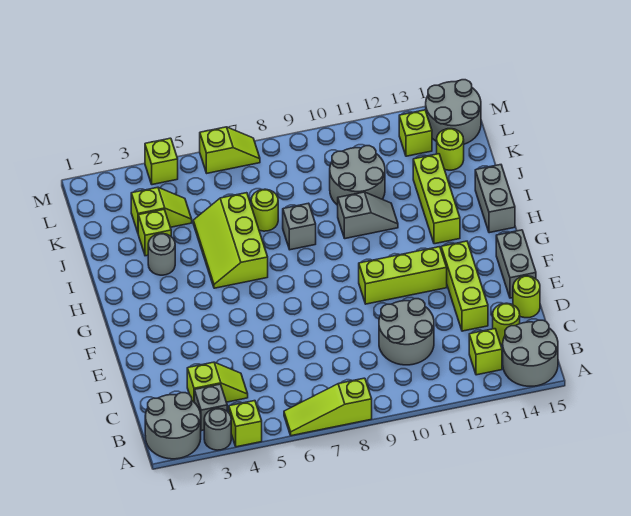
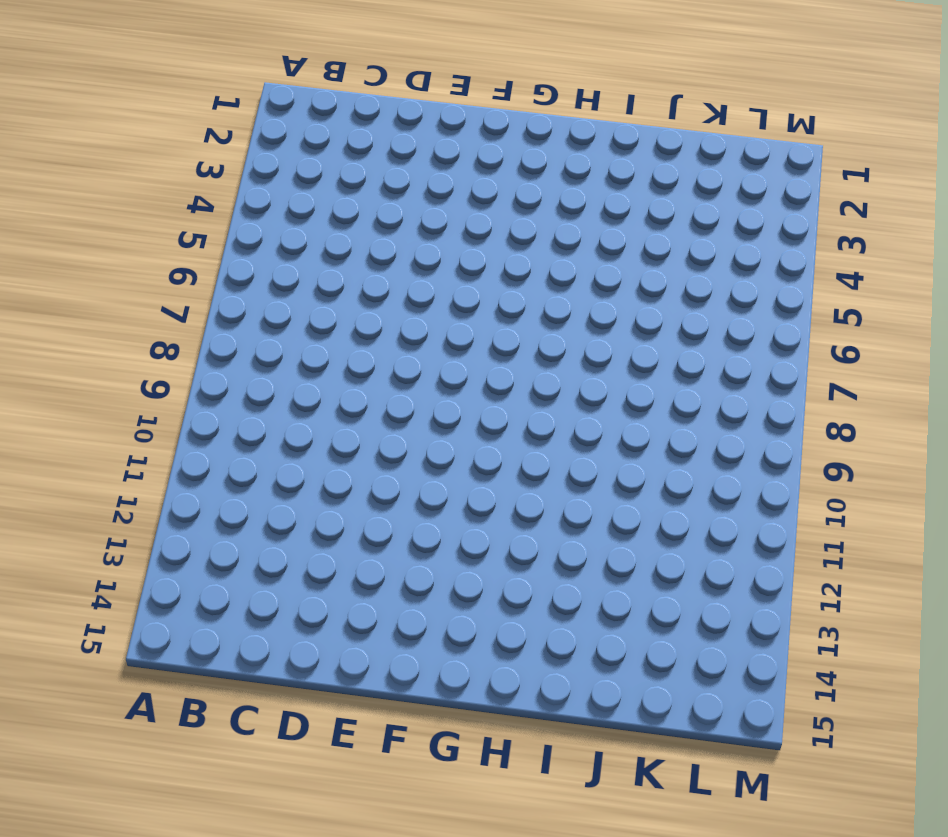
none -> grey round brick A1:B2 level 1
none -> grey round brick A3 level 1
none -> lime brick A4 level 1

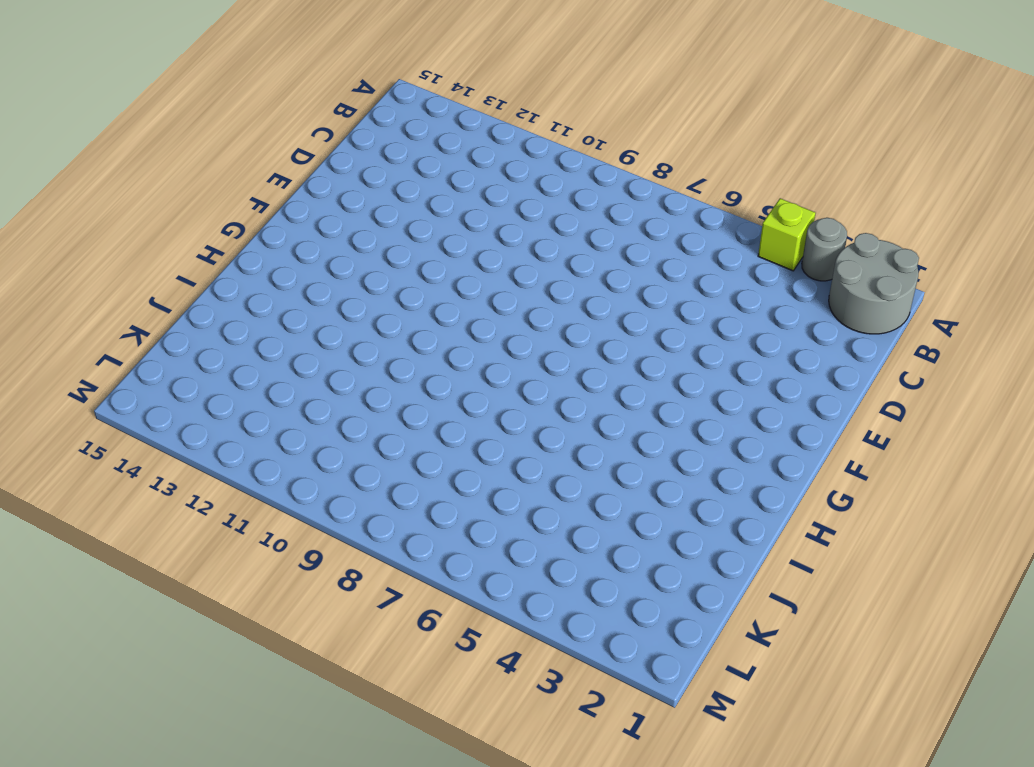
none -> lime slope A6:A8 level 1 top 8
none -> grey round brick A14:B15 level 1
none -> grey brick B3 level 1

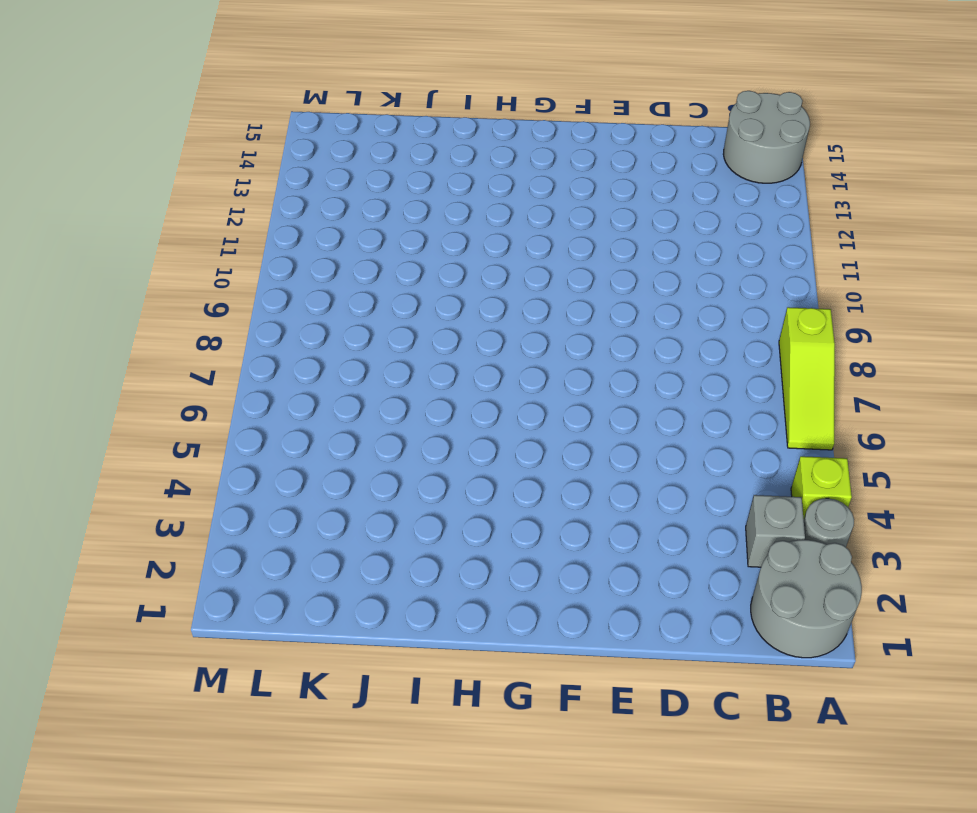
none -> lime brick B13 level 1
none -> lime slope C3:C4 level 1 top 3
none -> grey round brick C10:D11 level 1

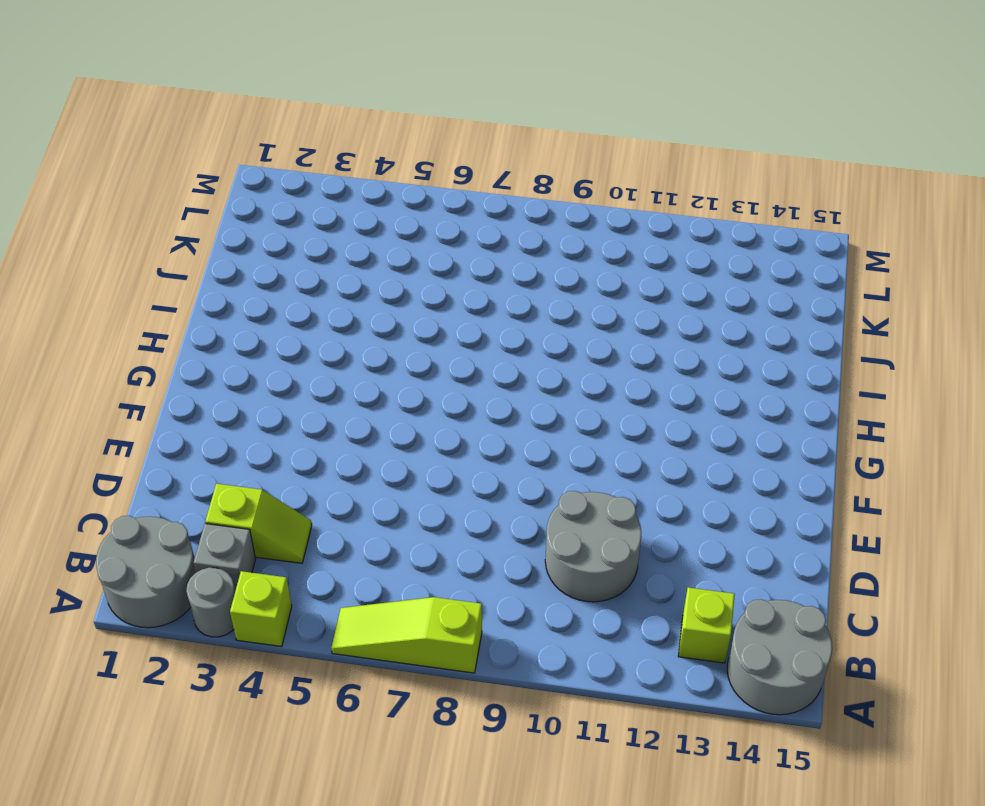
none -> lime round brick C14 level 1
none -> lime brick D13:F13 level 1
none -> lime round brick D15 level 1

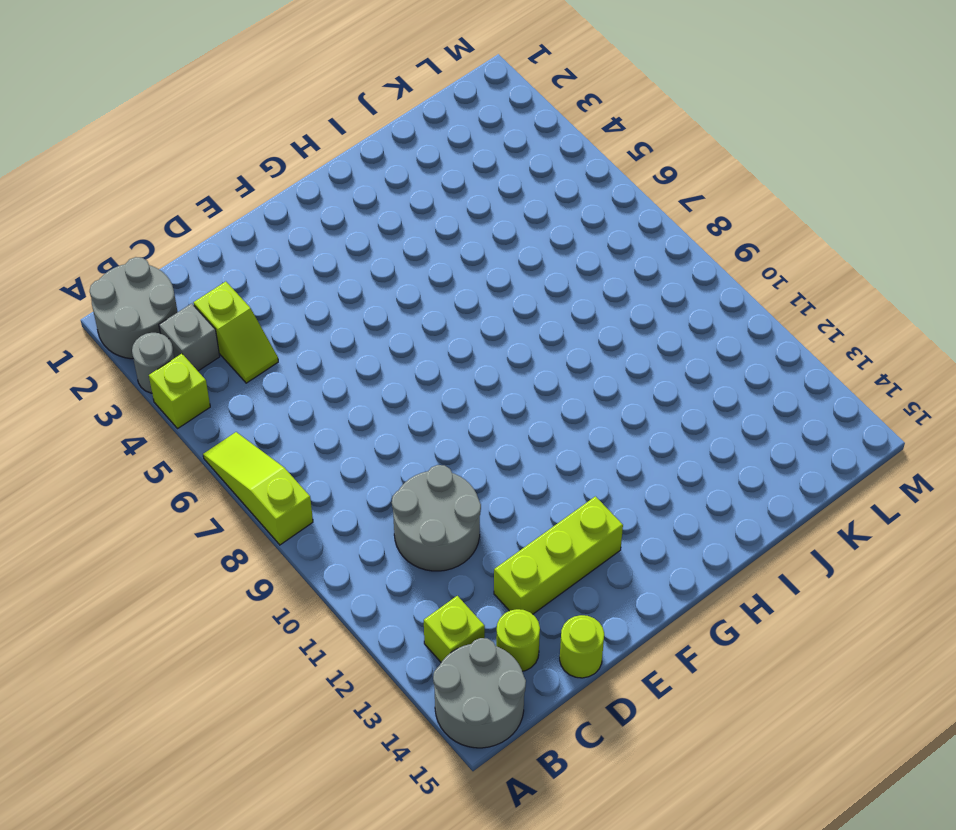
none -> grey brick E15:F15 level 1
none -> lime brick F10:F12 level 1
none -> lime slope H5:J6 level 1 top 6

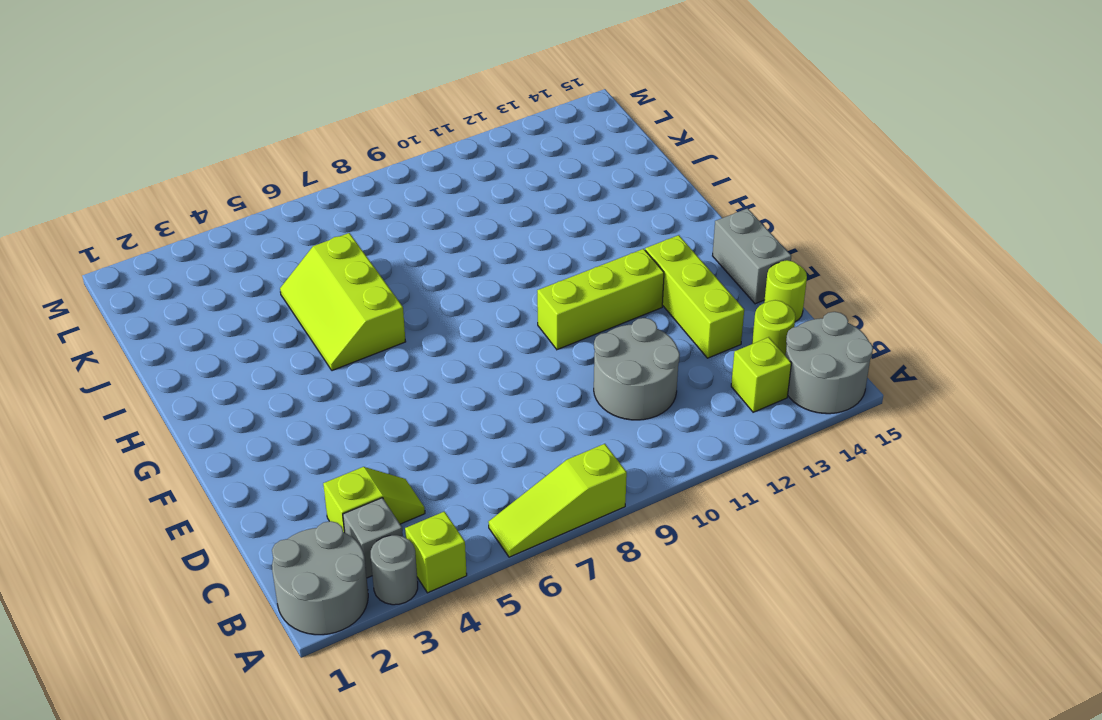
none -> lime brick H13:J13 level 1
none -> grey brick H15:I15 level 1
none -> grey round brick I3 level 1

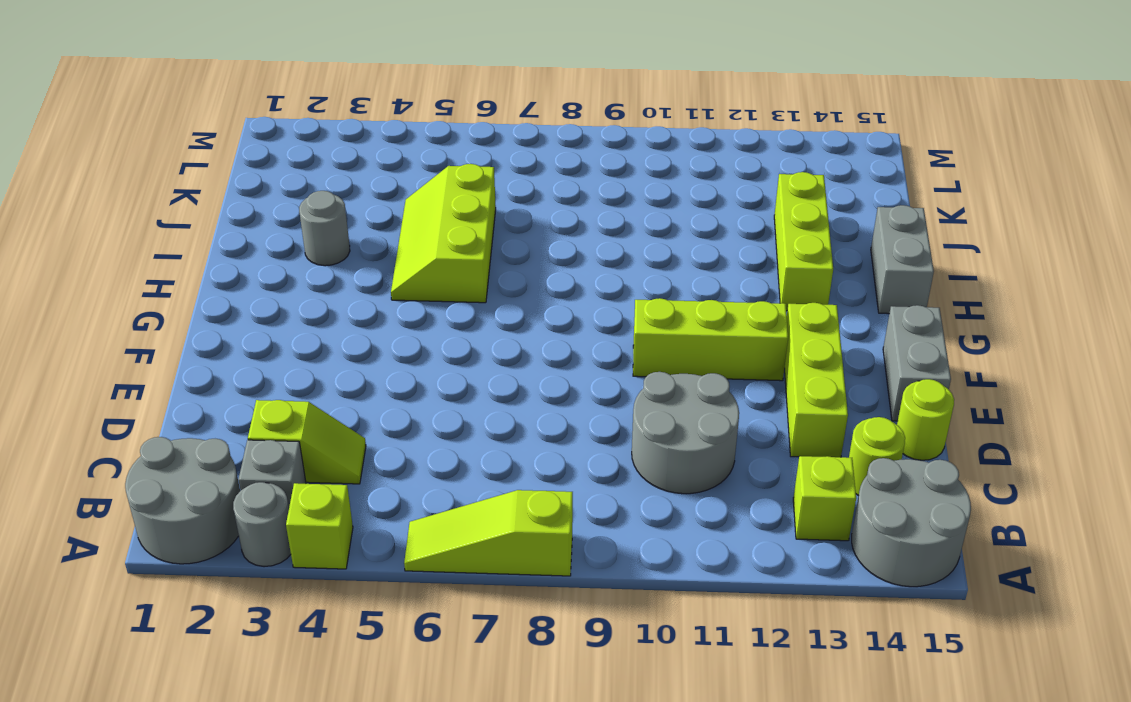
none -> grey brick I8 level 1
none -> grey slope I10:I11 level 1 top 10
none -> lime brick J3 level 1

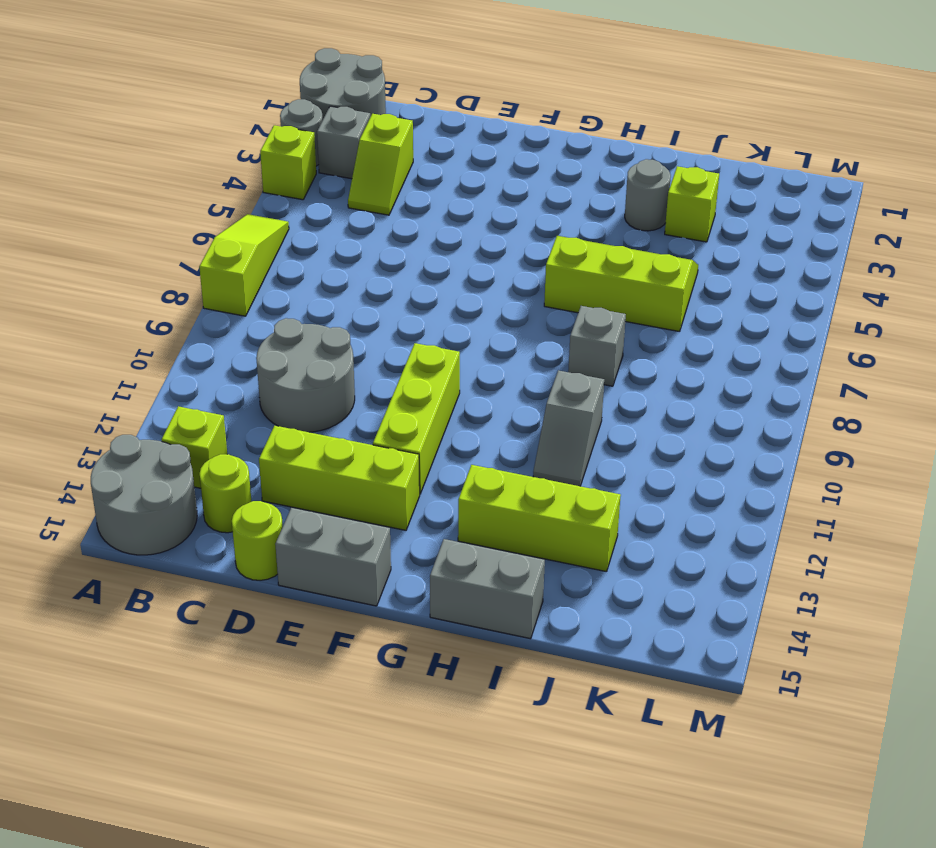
none -> lime round brick J7 level 1
none -> grey round brick J10:K11 level 1
none -> lime slope K3:K4 level 1 top 3

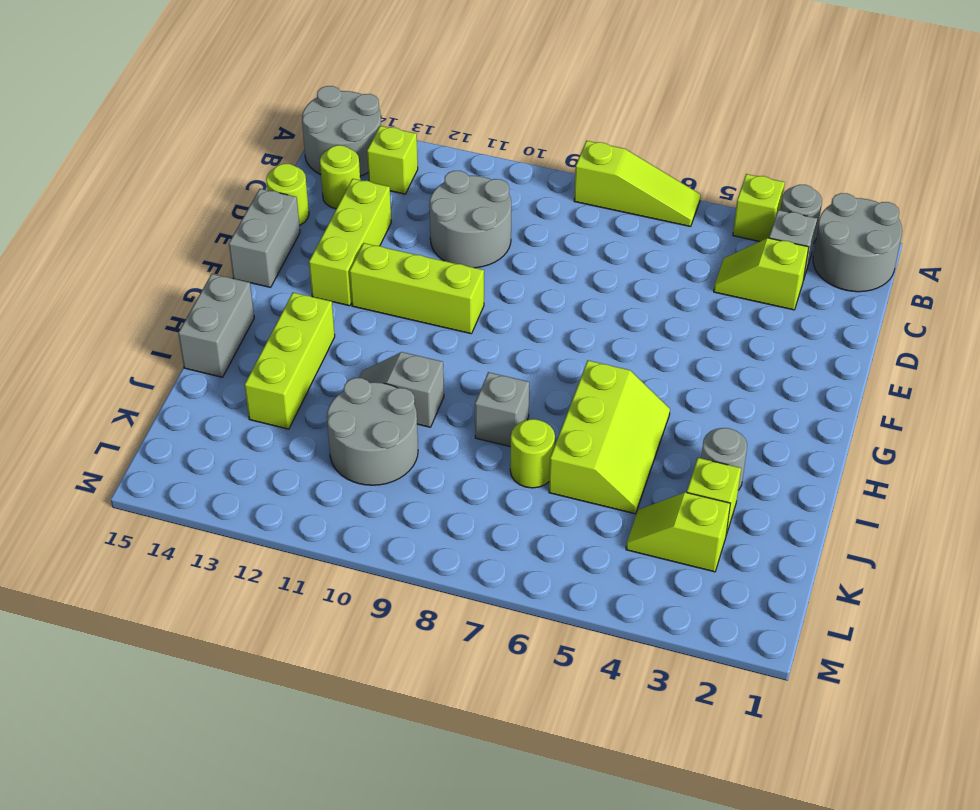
none -> lime round brick K14 level 1
none -> lime brick L13 level 1
none -> grey round brick L14:M15 level 1

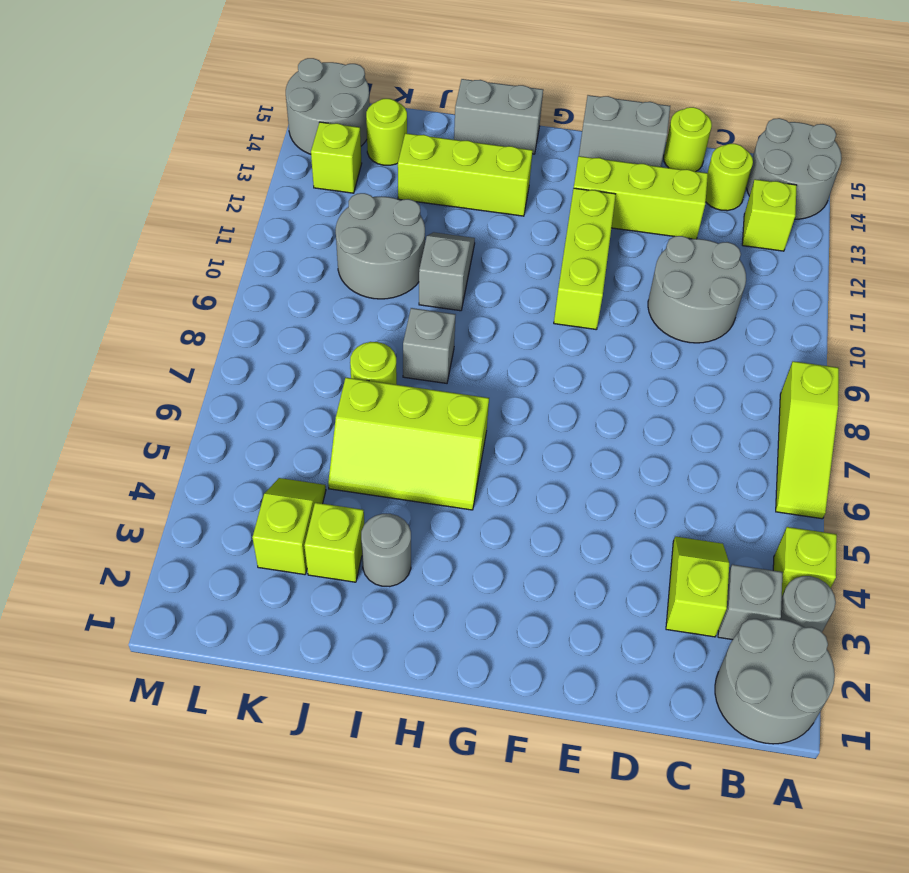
none -> lime brick M4 level 1
none -> lime slope M6:M7 level 1 top 6

